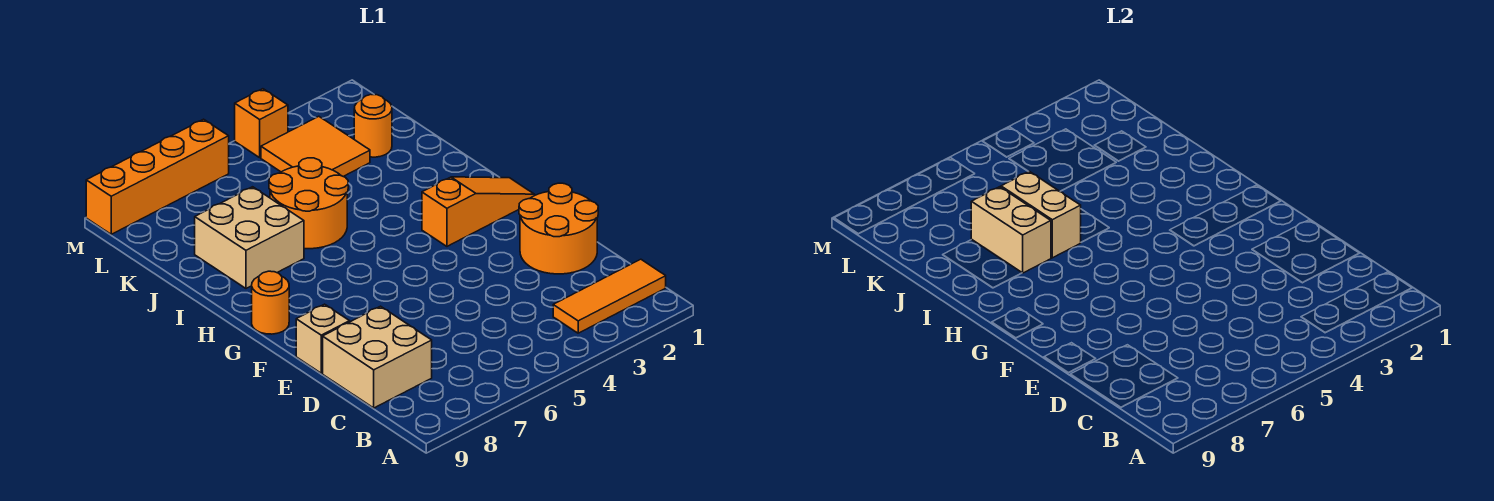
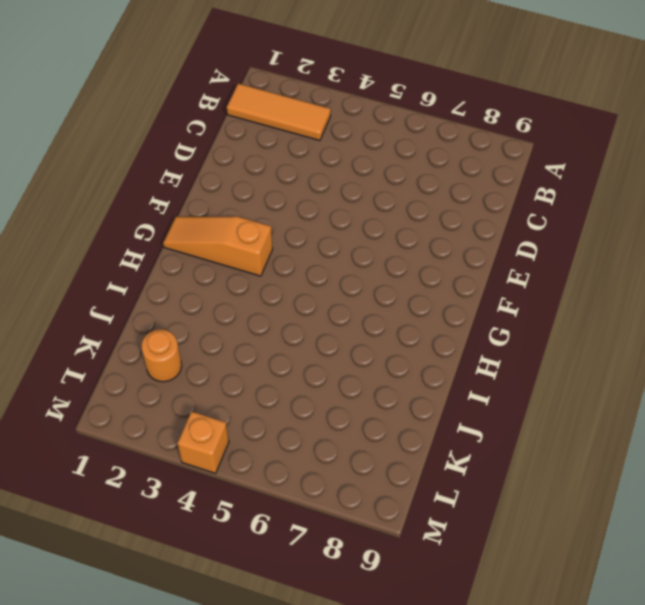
none -> tan brick C8:D9 level 1
none -> orange round brick D1:E2 level 1
none -> tan brick E9 level 1

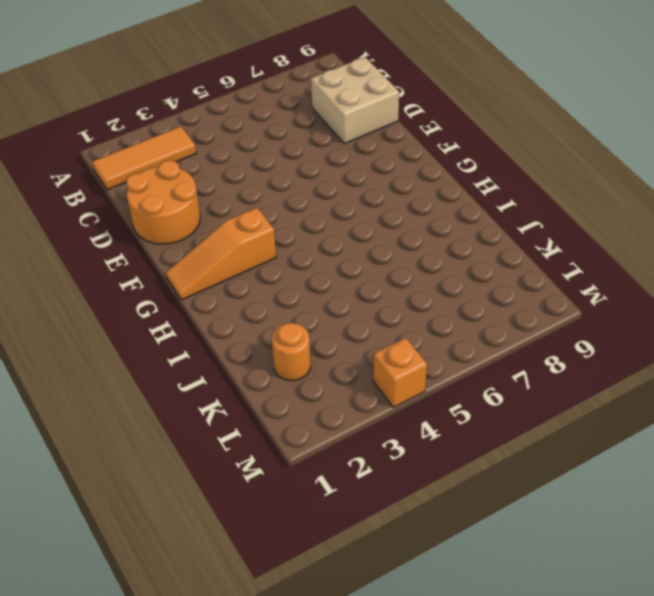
none -> tan brick E9 level 1
none -> orange round brick G9 level 1
none -> orange round brick I5:J6 level 1

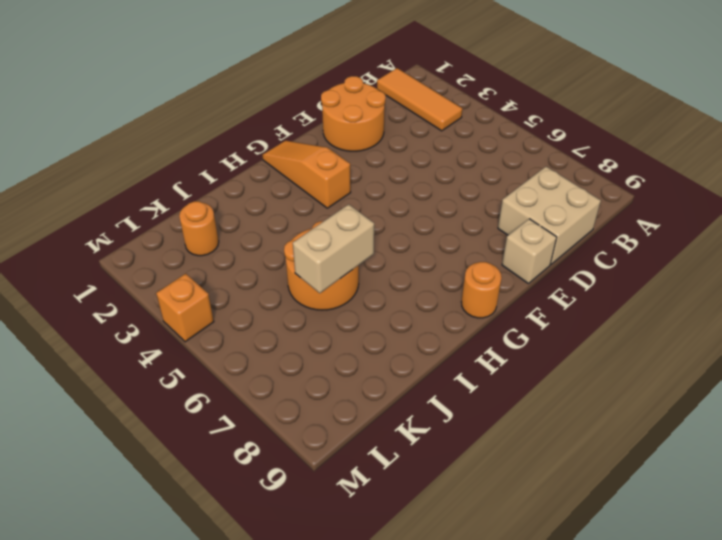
none -> tan brick I7:J8 level 1
none -> orange tile K3:L4 level 1
none -> orange brick M6:M9 level 1

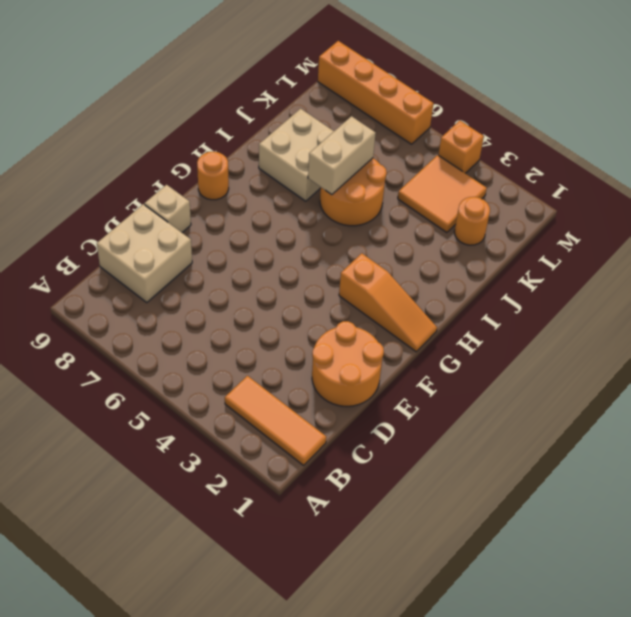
none -> tan brick I7:J7 level 2

